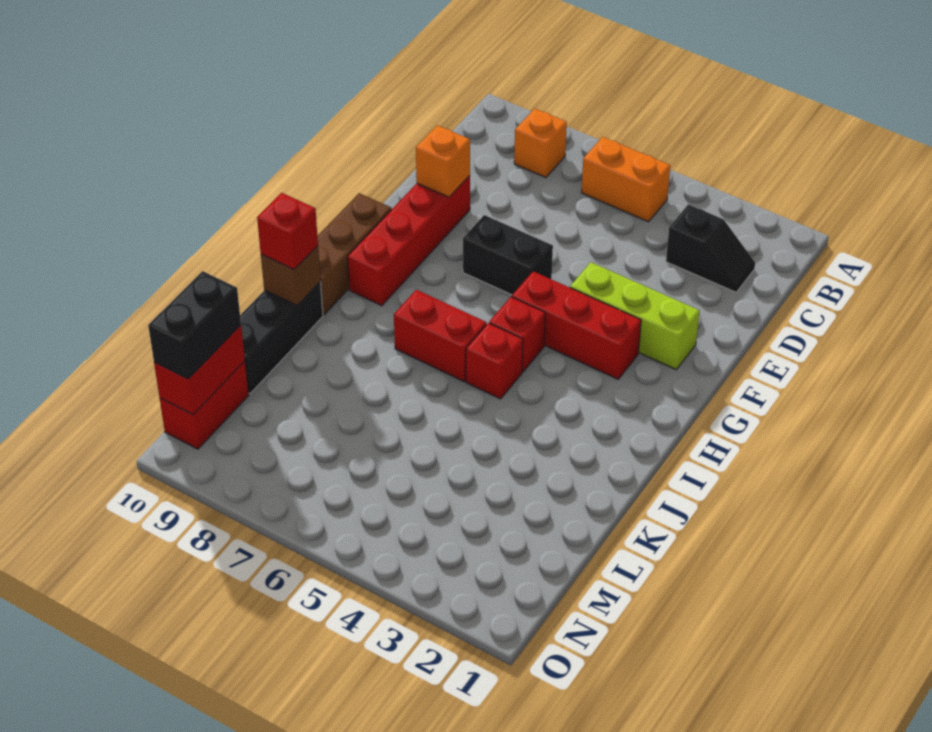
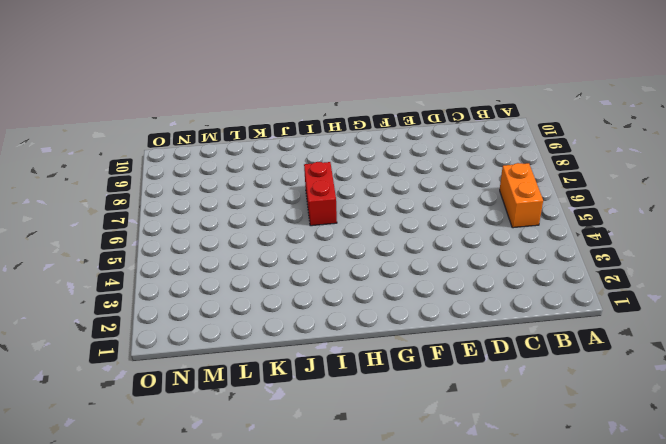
none -> orange brick B8 level 1
none -> black slope C2:C3 level 1 top 3
none -> red brick E9:H9 level 1

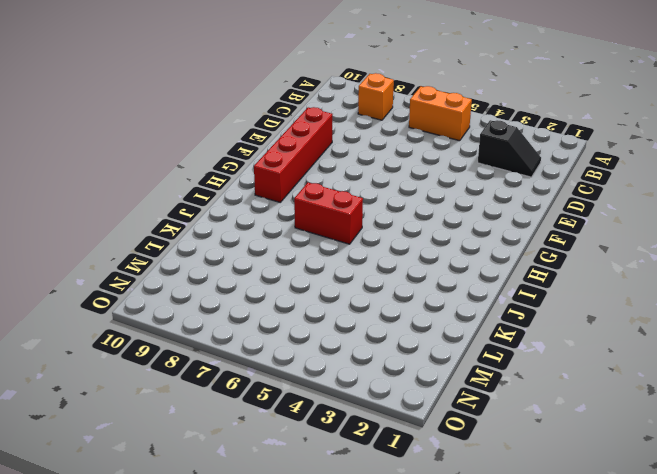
none -> lime brick F2:F4 level 1
none -> black brick F6:F7 level 1
none -> red brick G3:G5 level 1

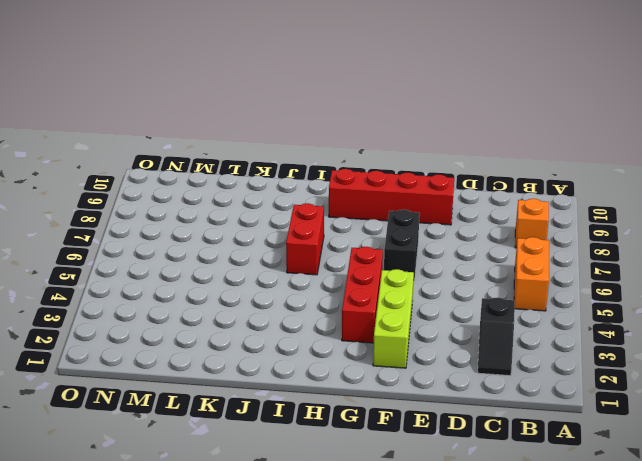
none -> brown brick G10:I10 level 1
none -> red brick H5 level 1
none -> red brick I5 level 1

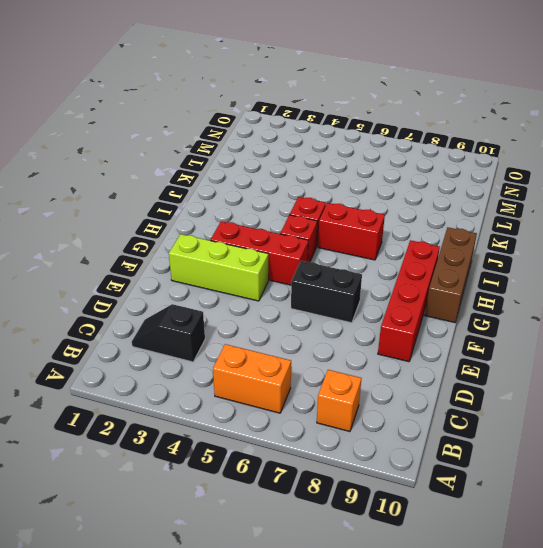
none -> black brick J10:L10 level 1
none -> red brick M10:N10 level 1
none -> orange brick E9 level 2

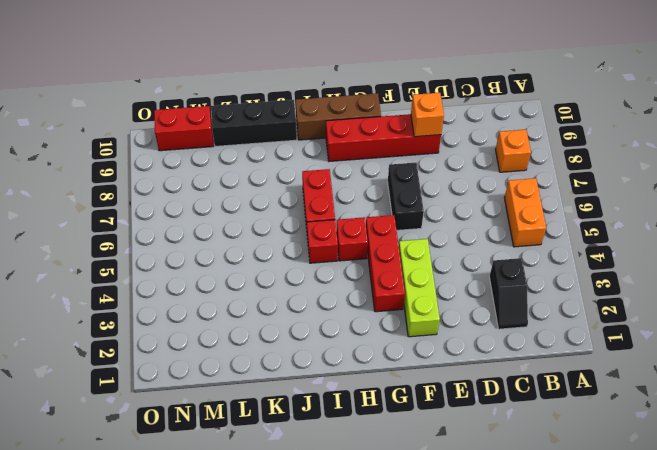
none -> brown brick J10 level 2
none -> red brick M10:N10 level 2
none -> red brick J10 level 3

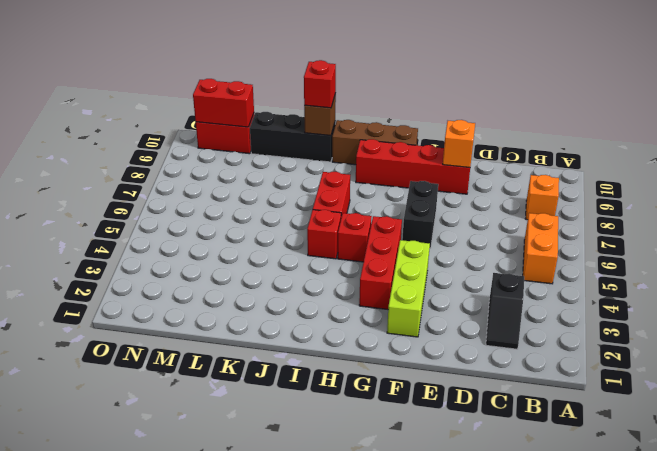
none -> black brick M10:N10 level 3

